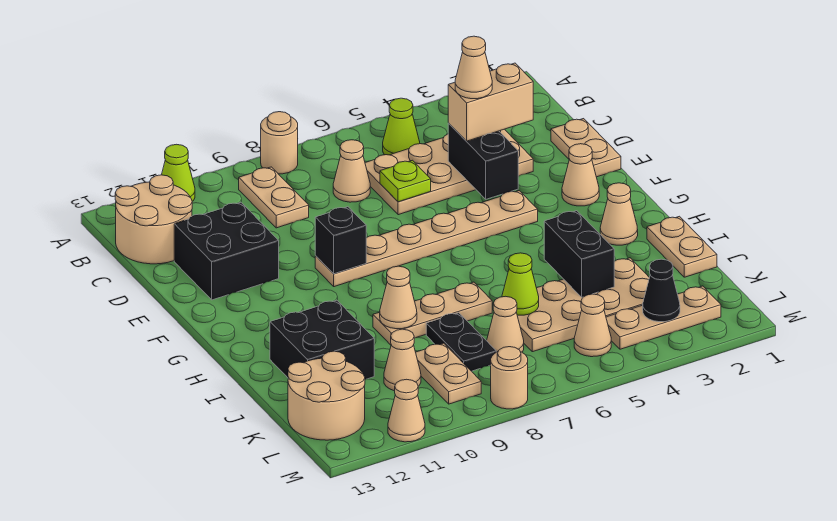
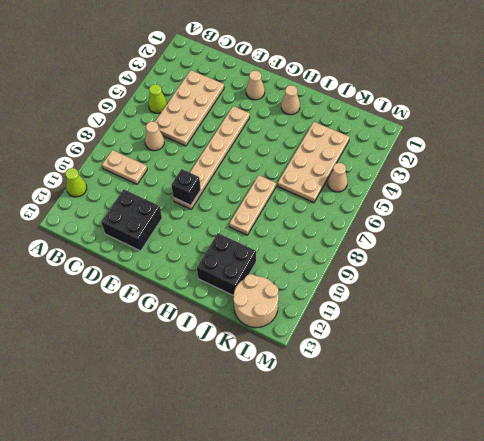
none -> tan round brick A8 level 1
none -> tan round brick B12:C13 level 1
none -> tan plate D1:E1 level 1
none -> tan plate I1:J1 level 1

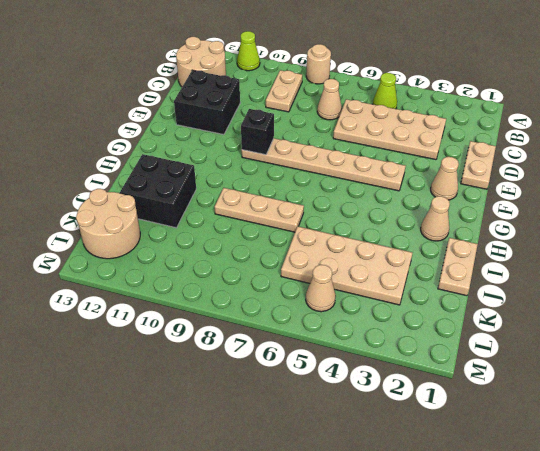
none -> black plate J8:K8 level 1
none -> tan cone K7 level 1
none -> tan plate K9:L9 level 1
none -> tan cone K10 level 1

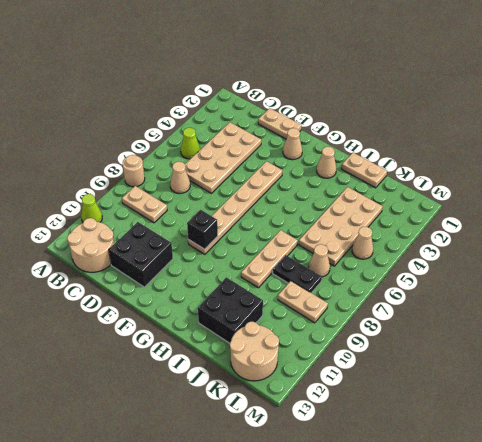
none -> tan cone K10 level 1
none -> tan plate L2:L4 level 1
none -> tan round brick M8 level 1
none -> tan cone M11 level 1

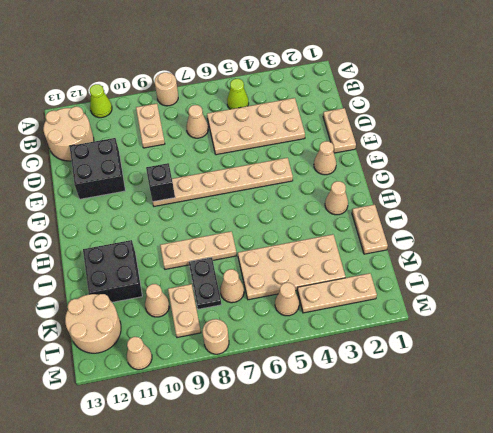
none -> black brick D4:E4 level 2
none -> lime plate D6 level 2
none -> black brick I4:J4 level 2
none -> tan cone I9 level 2

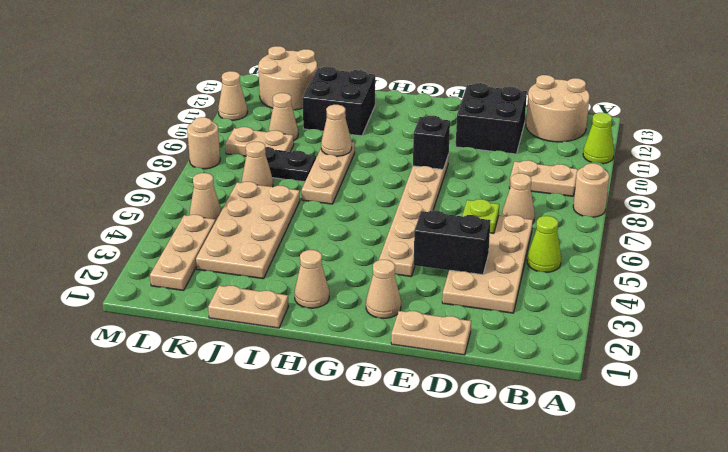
none -> black brick I4:J4 level 2
none -> lime cone J6 level 2
none -> black cone L3 level 2
none -> tan brick D3:D4 level 3

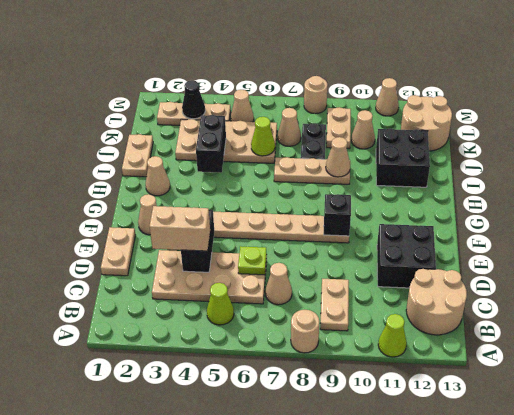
none -> tan cone D4 level 4

